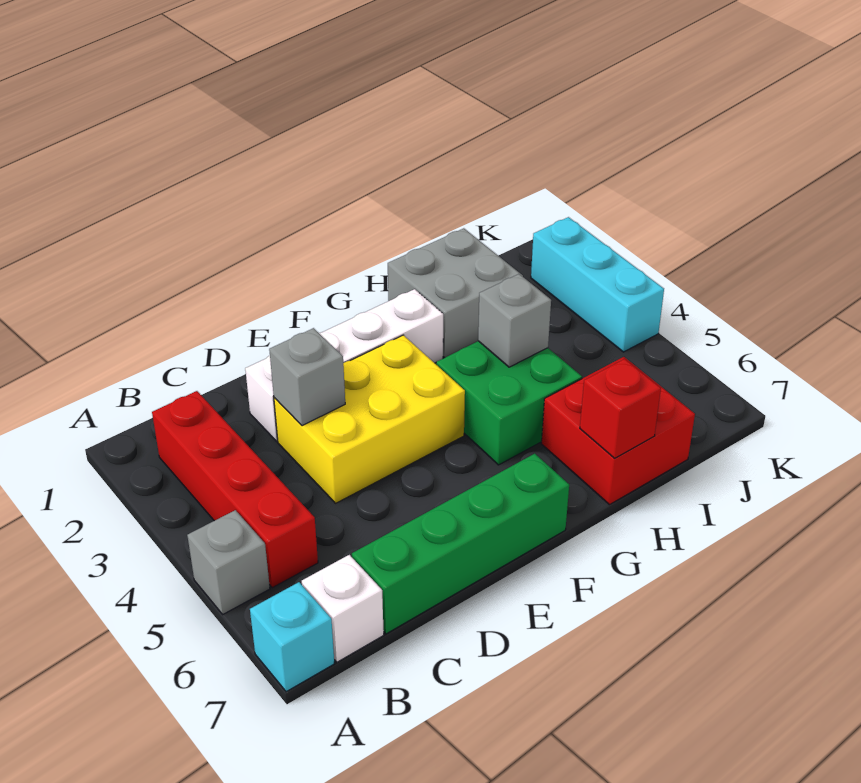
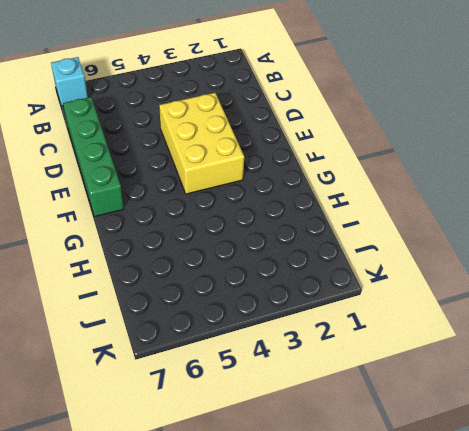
none -> grey brick A5 level 1
none -> red brick B2:B5 level 1
none -> white brick B7 level 1

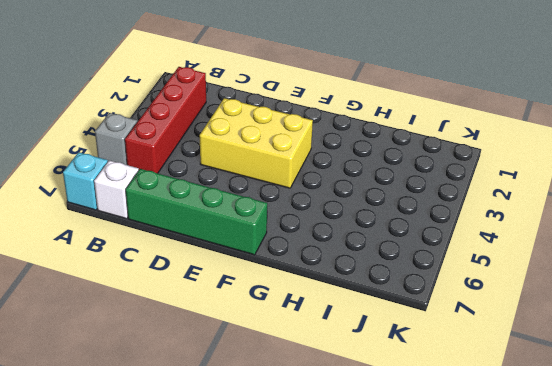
none -> white brick D2:G2 level 1
none -> green brick G4:H5 level 1
none -> grey brick H1:I2 level 1

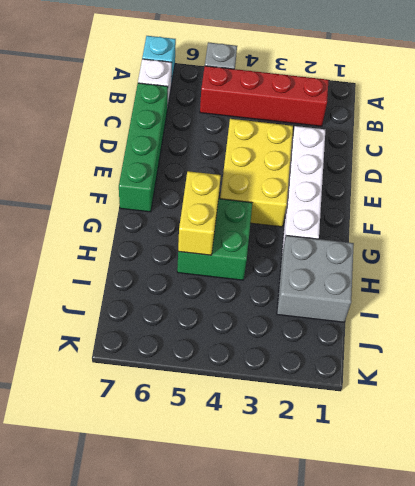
yellow brick G5:H5 level 2 -> none
none -> red brick H6:I7 level 1
none -> cyan brick K2:K4 level 1
none -> grey brick D3 level 2

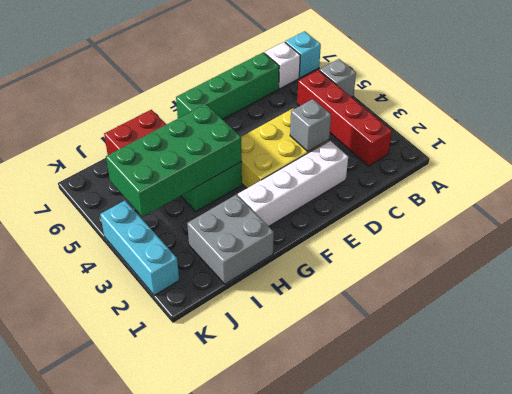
green brick G4:J5 level 2 -> grey brick H4 level 2
none -> red brick H7 level 2

